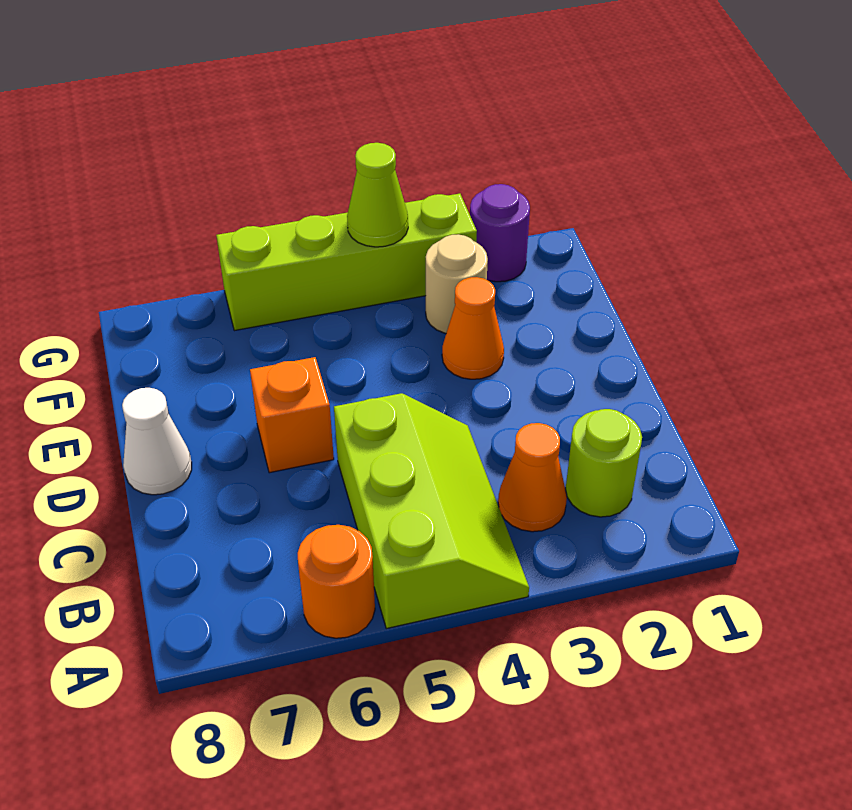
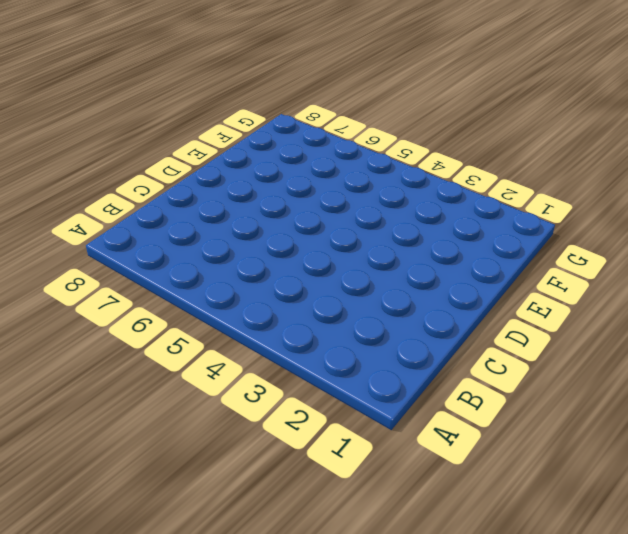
none -> lime slope A4:C5 level 1 top 5
none -> orange round brick A6 level 1

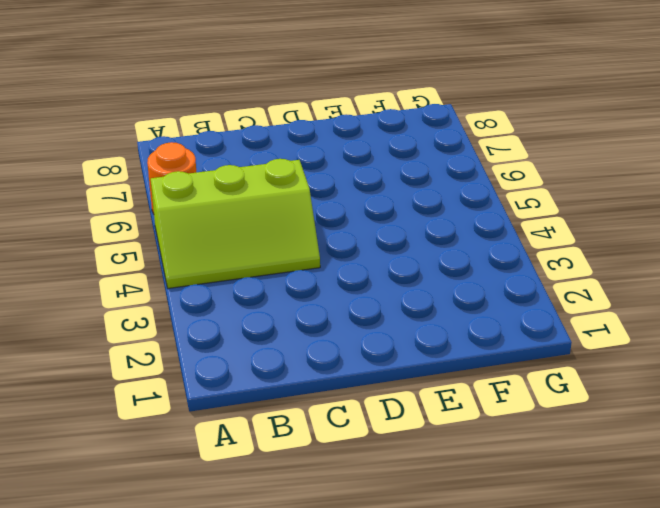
none -> lime round brick B2 level 1
none -> orange cone B3 level 1

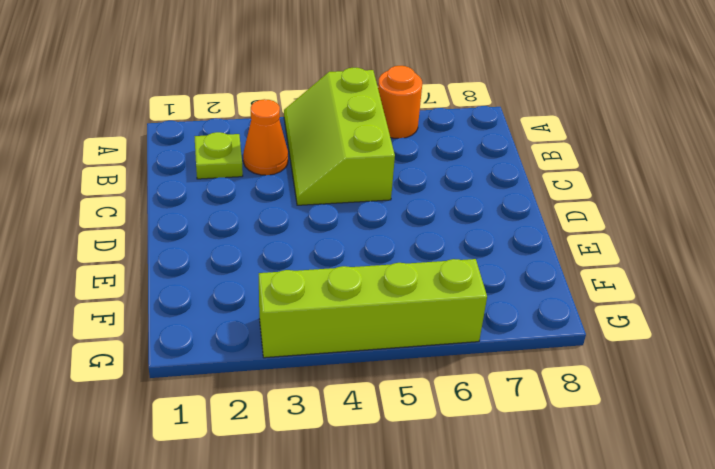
lime plate B2 level 1 -> lime round brick B2 level 1
none -> orange brick D6 level 1
none -> white cone D8 level 1

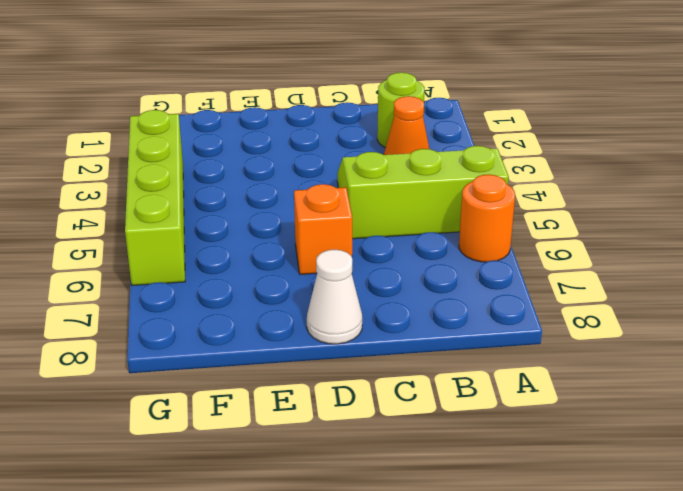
none -> orange cone E3 level 1
none -> tan round brick F3 level 1

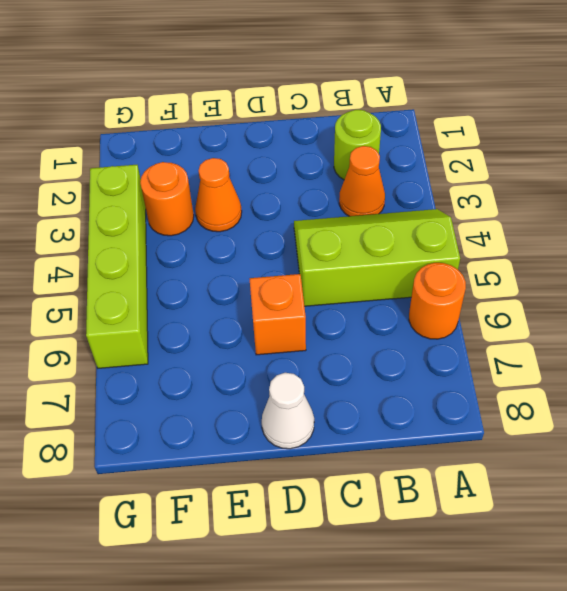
orange round brick F3 level 1 -> tan round brick F3 level 1
none -> purple round brick G2 level 1
none -> lime cone G4 level 2

